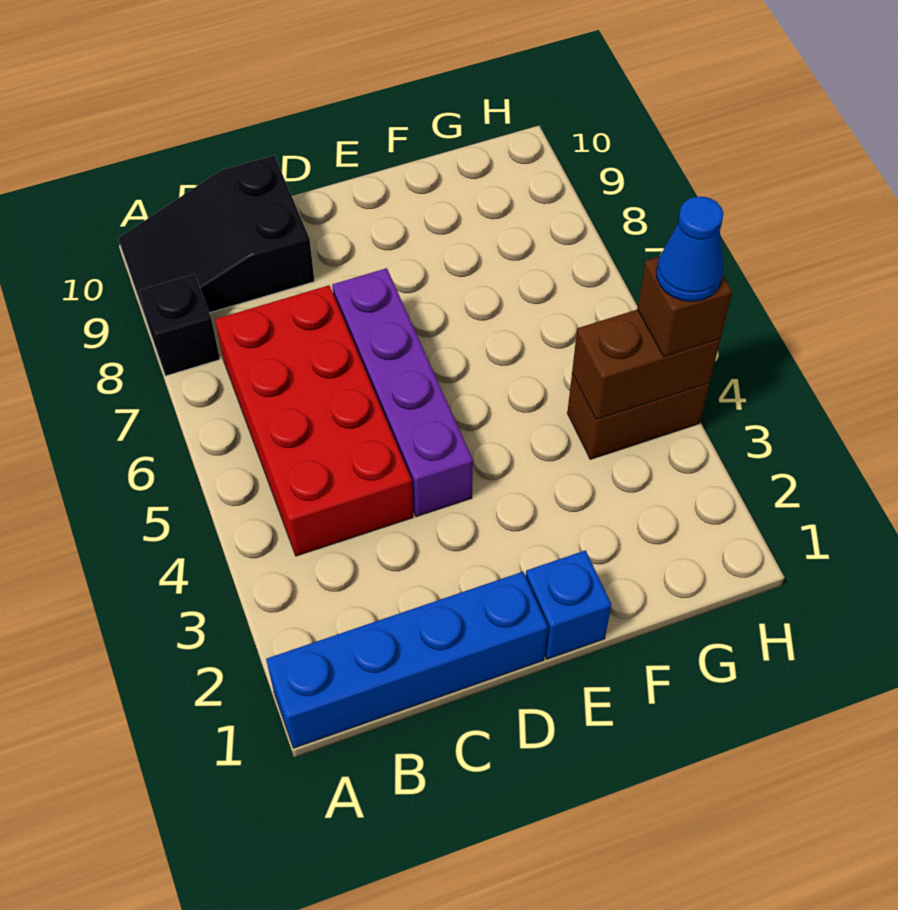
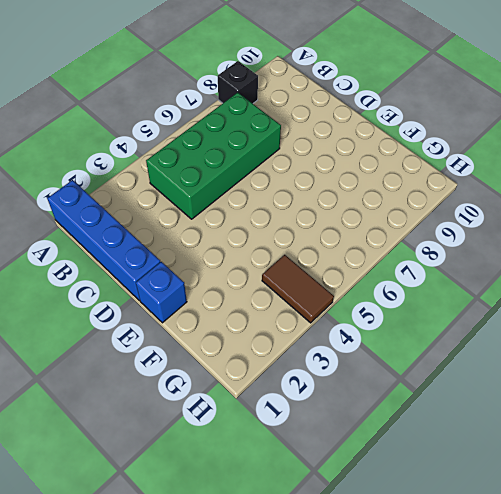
green brick B4:C7 level 1 -> red brick B4:C7 level 1
brown tile G4:H4 level 1 -> brown brick G4:H4 level 1
none -> black slope A9:C10 level 1 top C
none -> purple brick D4:D7 level 1

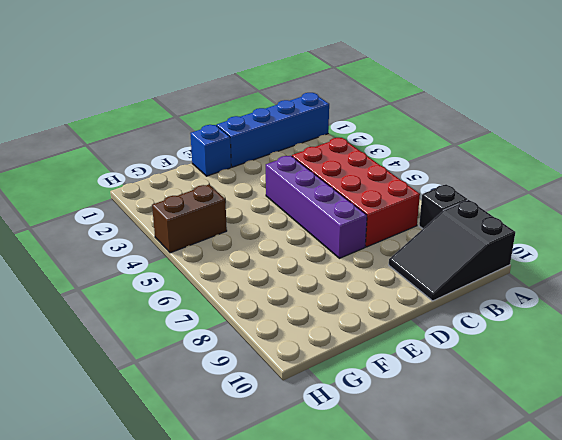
black slope A9:C10 level 1 top A -> black slope A9:C10 level 1 top C
none -> brown brick G4:H4 level 2
none -> brown brick H4 level 3

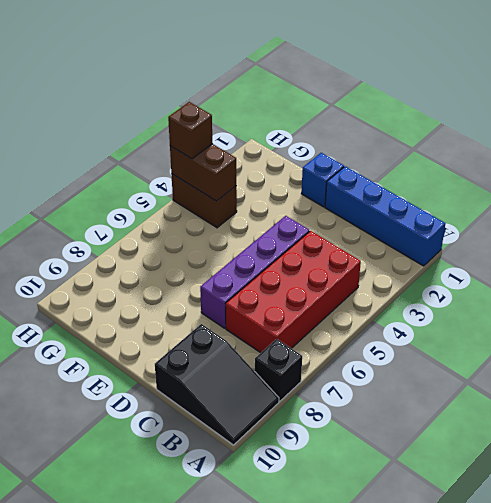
none -> blue cone H4 level 4

